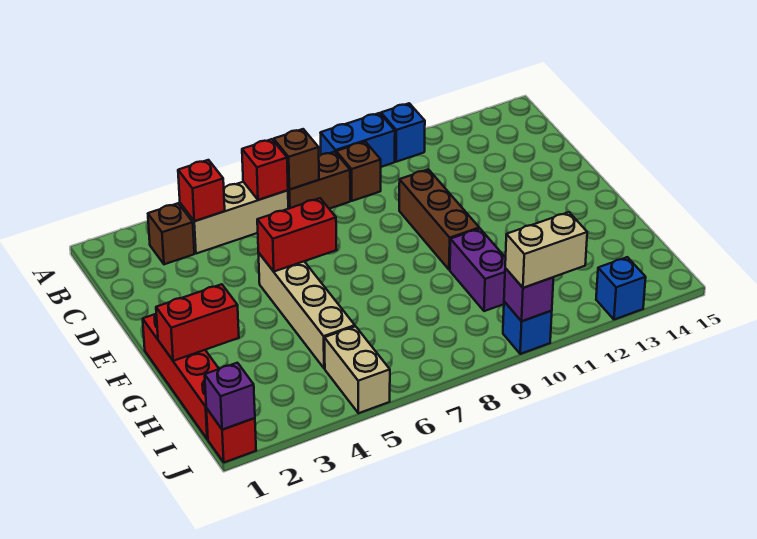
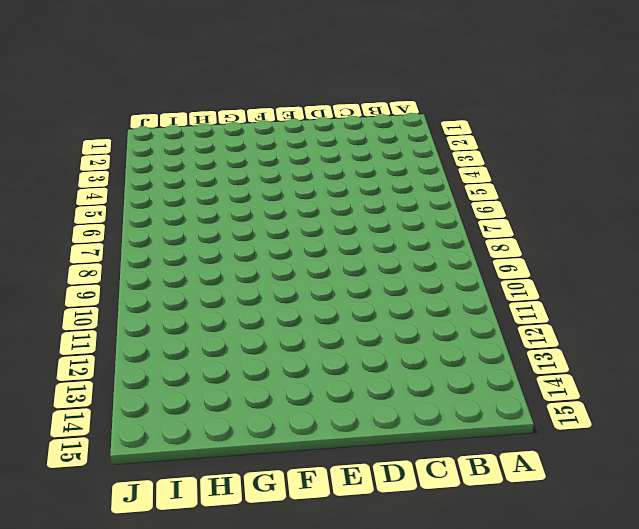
none -> blue brick A9:A10 level 1
none -> blue brick A11 level 1
none -> brown brick B3 level 1

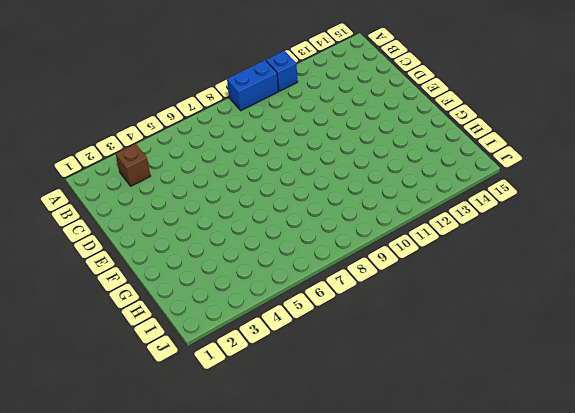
none -> tan brick B4:B6 level 1
none -> brown brick B7:B8 level 1
none -> brown brick B9 level 1

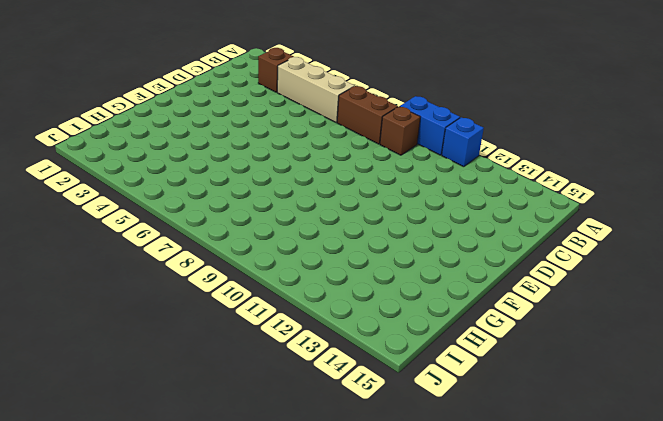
none -> brown brick D10:F10 level 1
none -> tan brick E5:H5 level 1
none -> red brick F1:I1 level 1

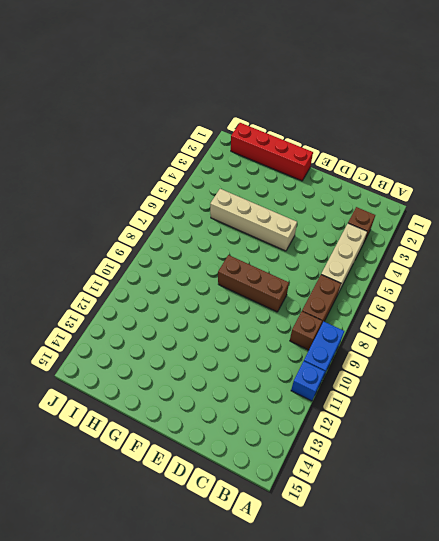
brown brick D8:F8 level 1 -> brown brick D10:F10 level 1
none -> purple brick G10:H10 level 1
none -> tan brick I5:J5 level 1
none -> red brick J1 level 1

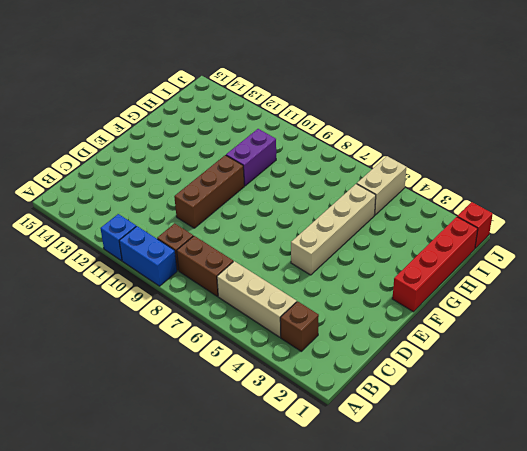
none -> blue brick J10 level 1
none -> blue brick J13 level 1
none -> red brick B4 level 2

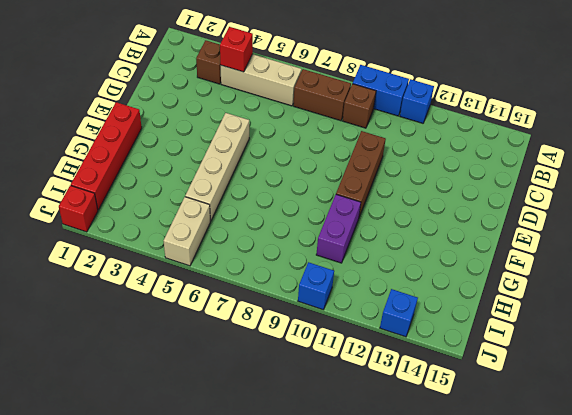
none -> red brick B6 level 2
none -> brown brick B7 level 2
none -> red brick E5:E6 level 2

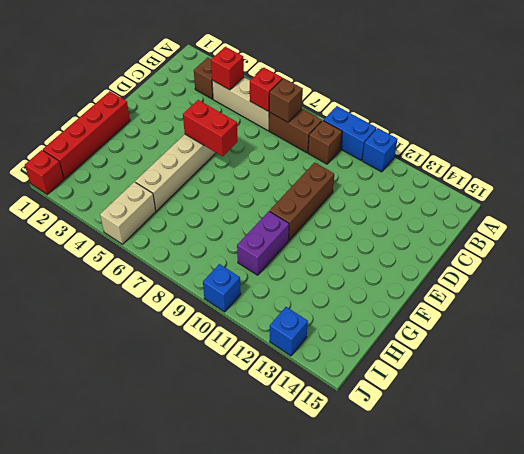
none -> red brick G1:G2 level 2
none -> purple brick J1 level 2
none -> purple brick J10 level 2

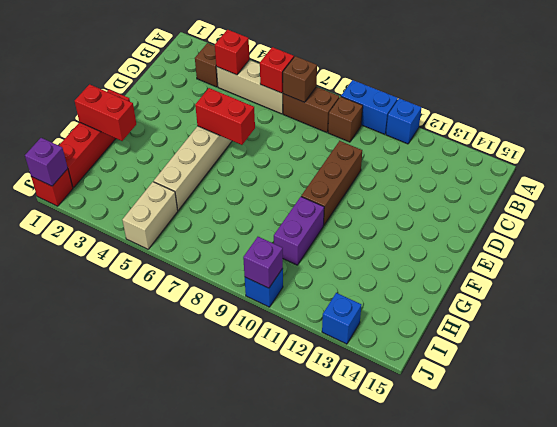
none -> tan brick J10:J11 level 3

